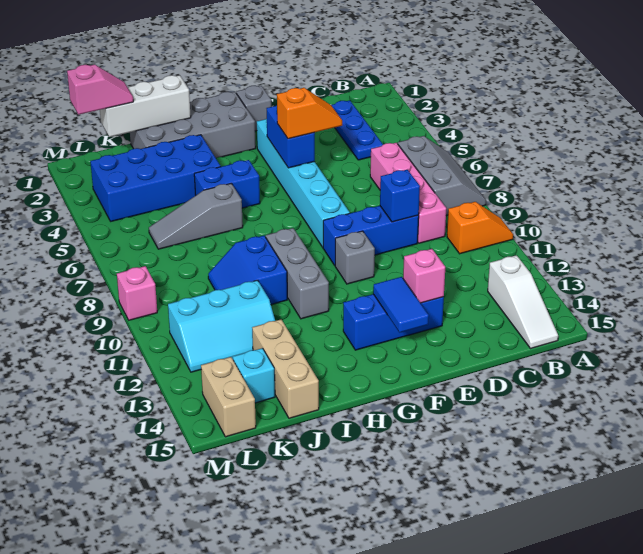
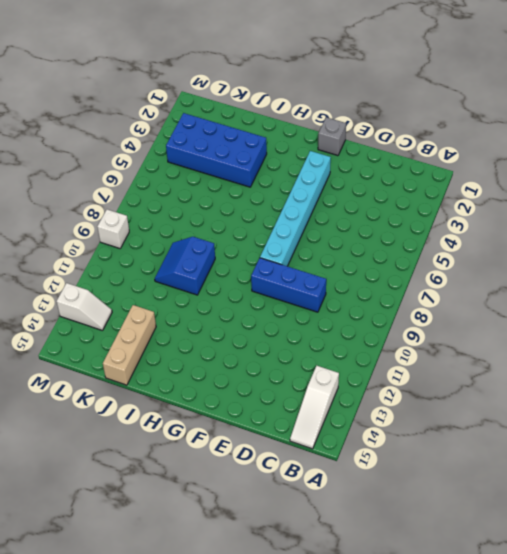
white slope L13:M13 level 1 top M -> none
white brick M9 level 1 -> pink brick M9 level 1
none -> grey slope A6:B8 level 1 top B
none -> orange slope A10:B10 level 1 top B
none -> blue plate C2:C4 level 1

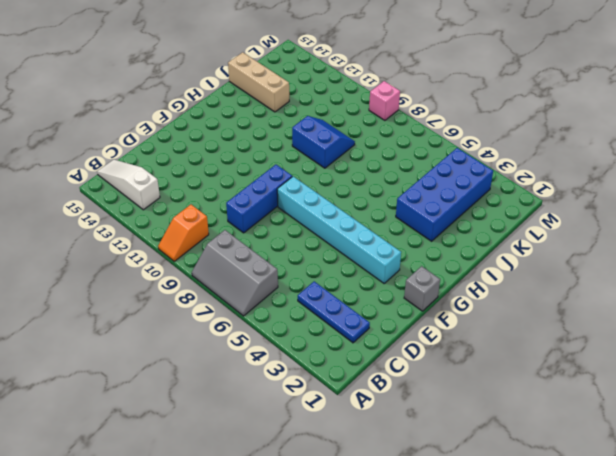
none -> pink brick C6:C9 level 1
none -> blue brick E13:G13 level 1
none -> grey brick F10 level 1

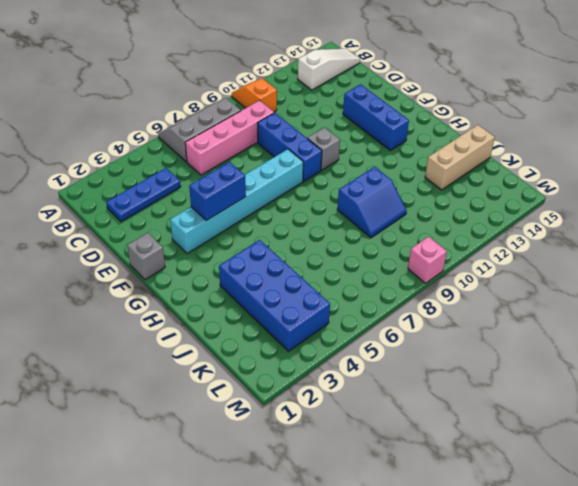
none -> grey brick G1:J2 level 1
none -> blue brick H5:I5 level 1
none -> grey brick H9:H11 level 1

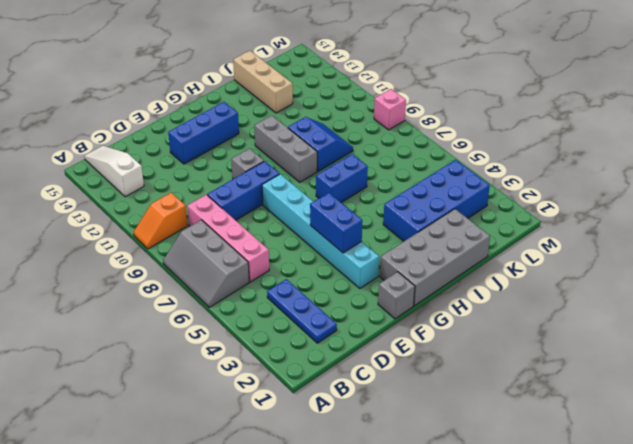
blue brick H7:I7 level 1 -> blue brick H5:I5 level 1
none -> grey slope I6:K6 level 1 top I
none -> cyan slope J11:L12 level 1 top 11
none -> cyan brick K14 level 1

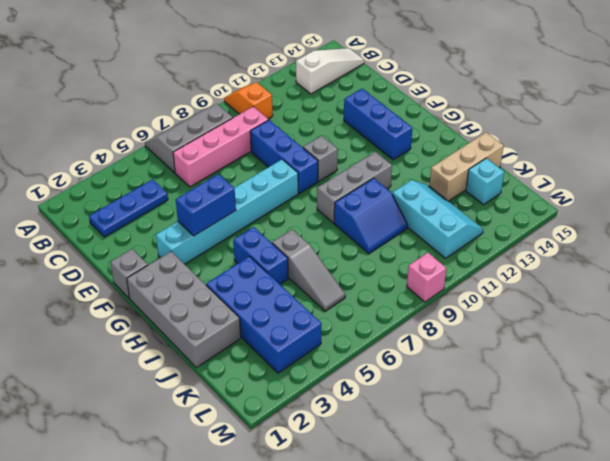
none -> tan brick L14:L15 level 1
none -> blue brick D9 level 2
none -> pink brick E13 level 2

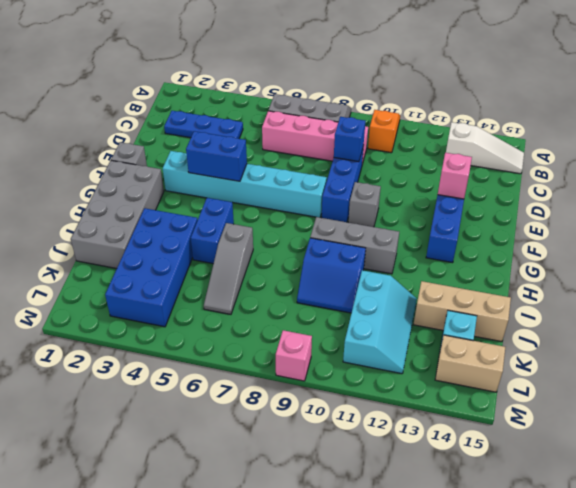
none -> blue tile F13:F14 level 2
none -> white brick I1:K1 level 2
none -> orange slope E5:F5 level 3 top F

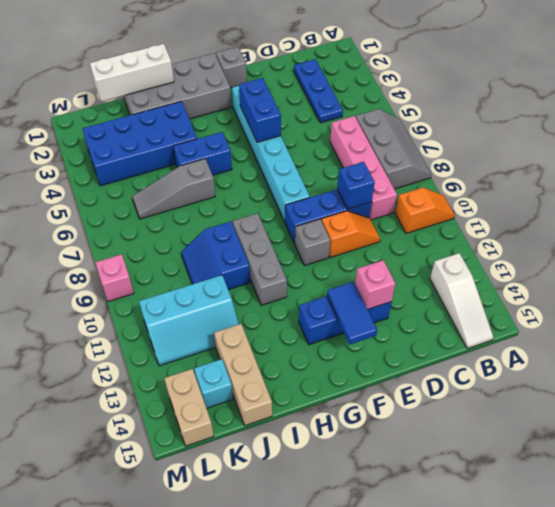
orange slope D10:E10 level 1 top E -> orange slope E5:F5 level 3 top F
none -> pink slope K1:L1 level 3 top L

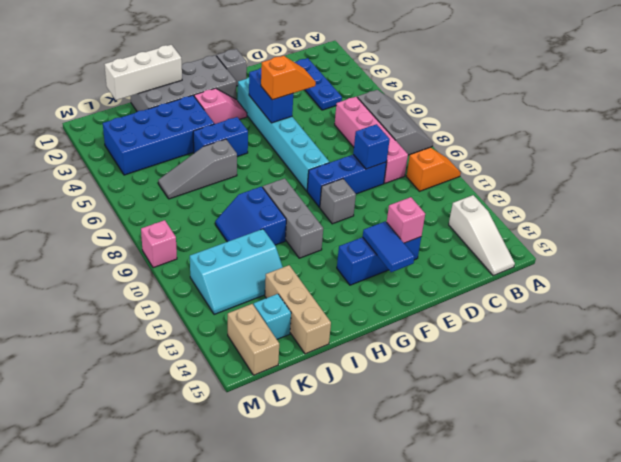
pink slope G3:H3 level 1 top H -> pink slope K1:L1 level 3 top L

